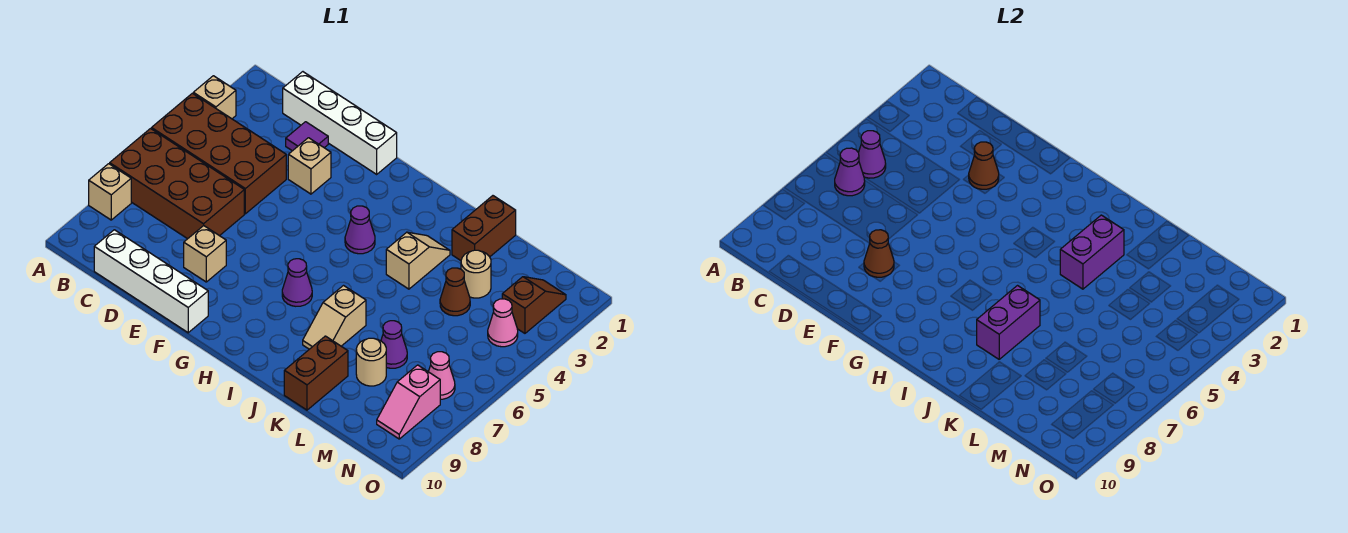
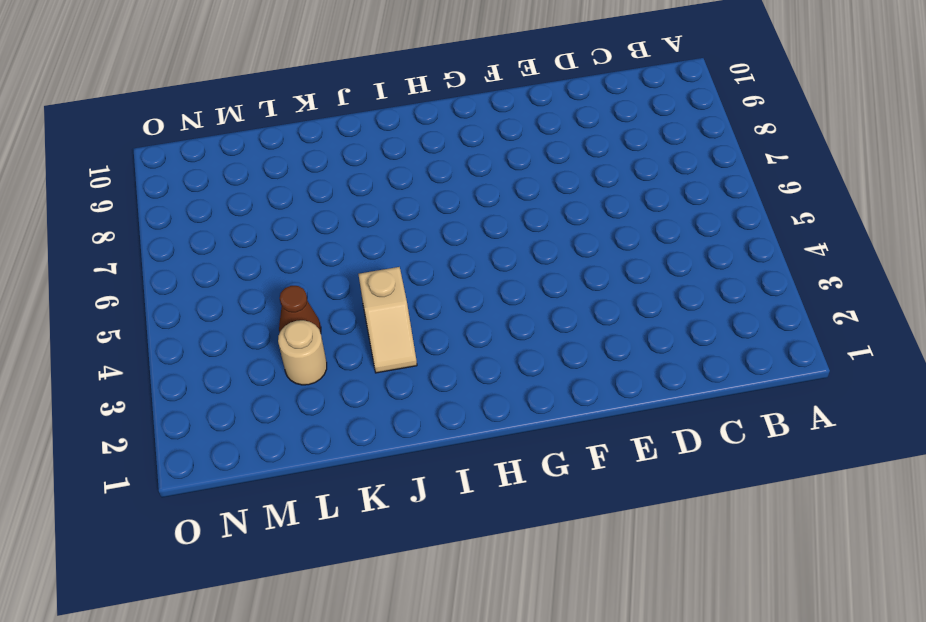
none -> tan brick A3 level 1
none -> brown brick A4:D5 level 1
none -> brown brick A6:D7 level 1

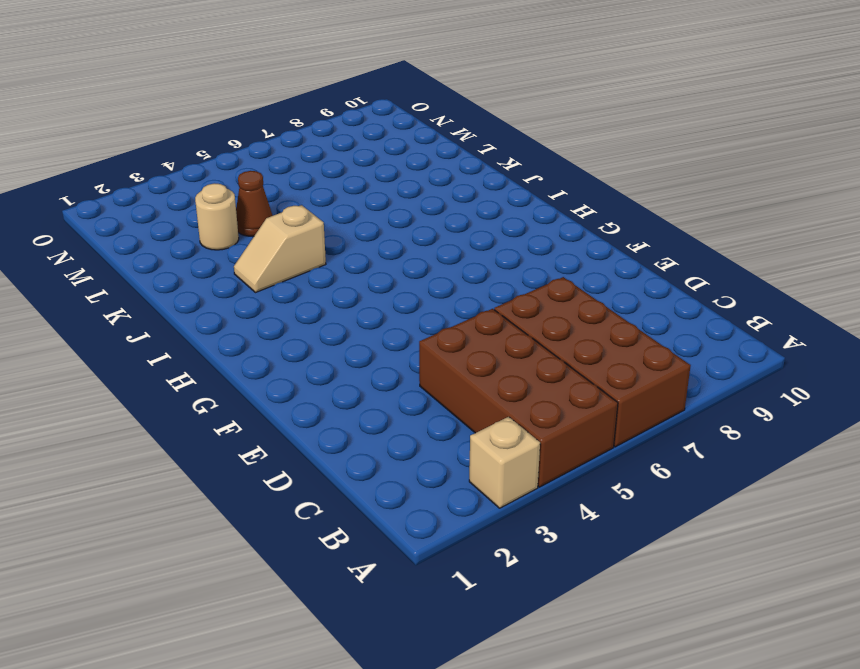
none -> tan brick A8 level 1
none -> white brick C1:F1 level 1
none -> white brick C10:F10 level 1

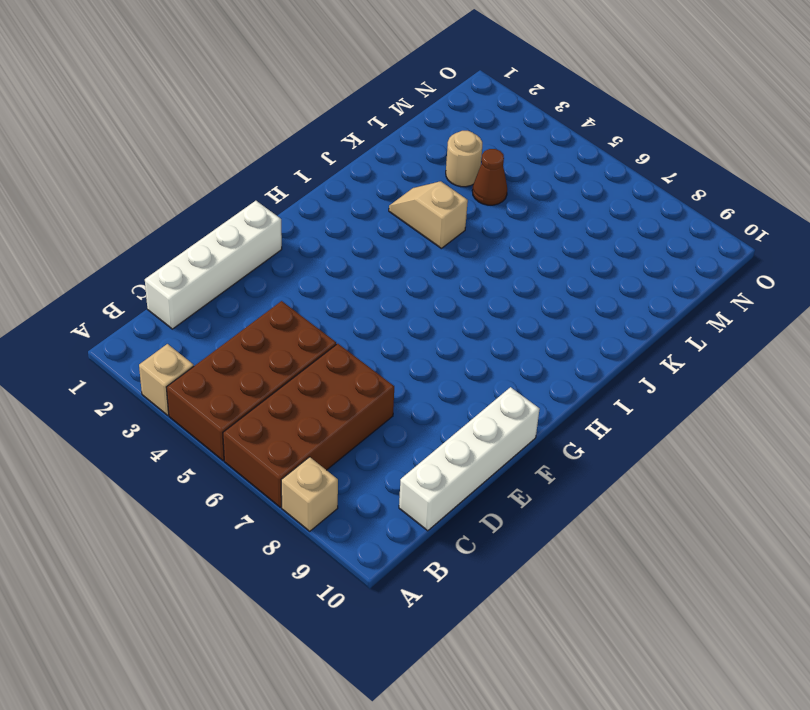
none -> purple tile D2 level 1
none -> tan brick E3 level 1
none -> tan brick E8 level 1

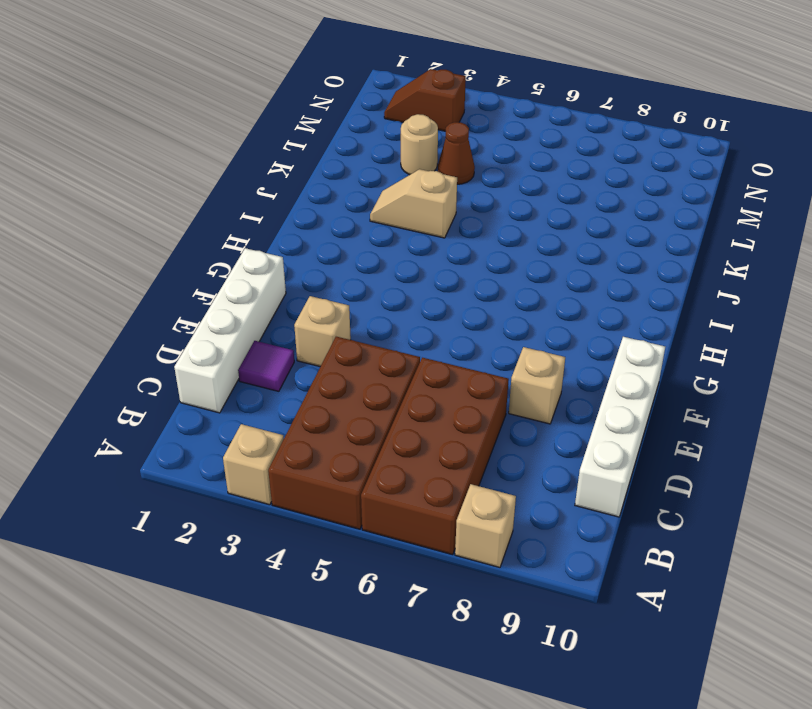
none -> purple cone H4 level 1
none -> purple cone H7 level 1
none -> tan slope J7:J8 level 1 top 7

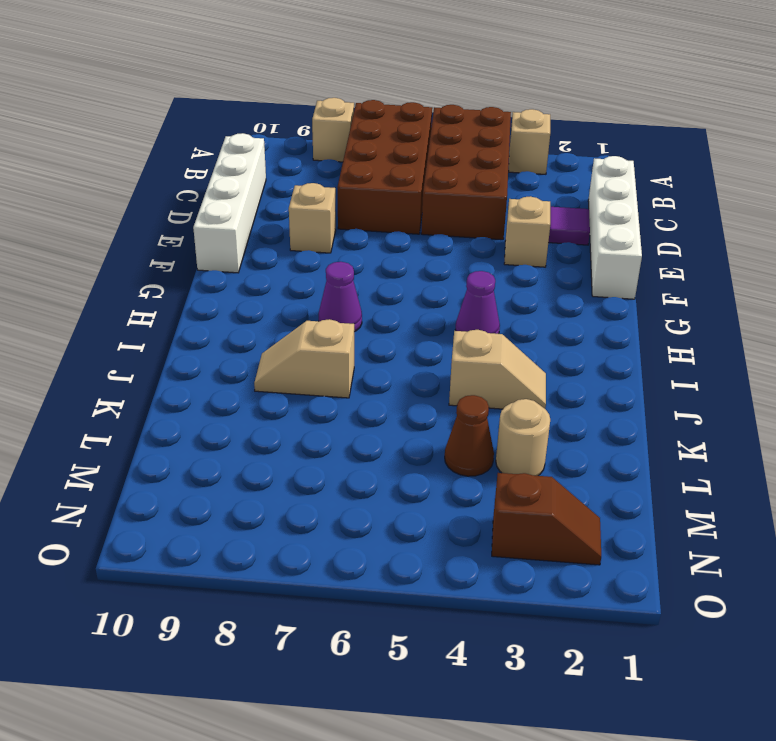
none -> brown brick K1:K2 level 1
none -> brown brick K9:K10 level 1
none -> purple cone L7 level 1

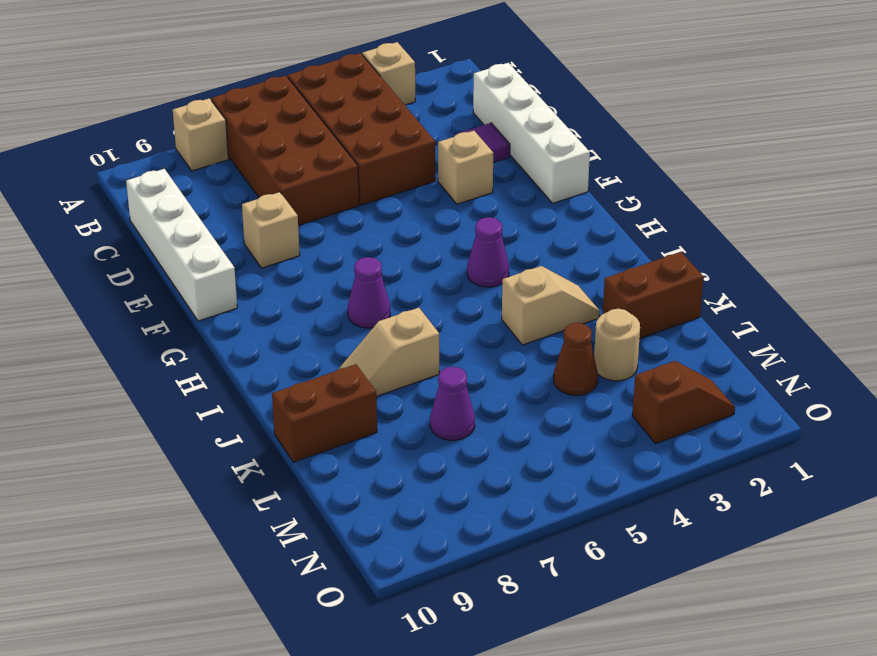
none -> tan round brick L8 level 1
none -> pink cone N4 level 1
none -> pink cone N7 level 1

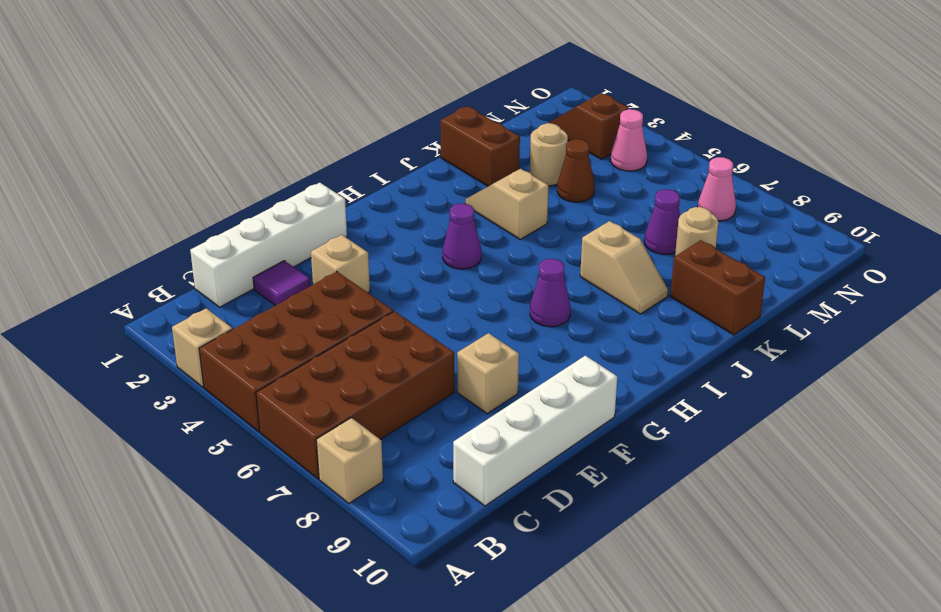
none -> pink slope N8:N9 level 1 top 8
none -> purple cone B5 level 2
none -> purple cone B6 level 2

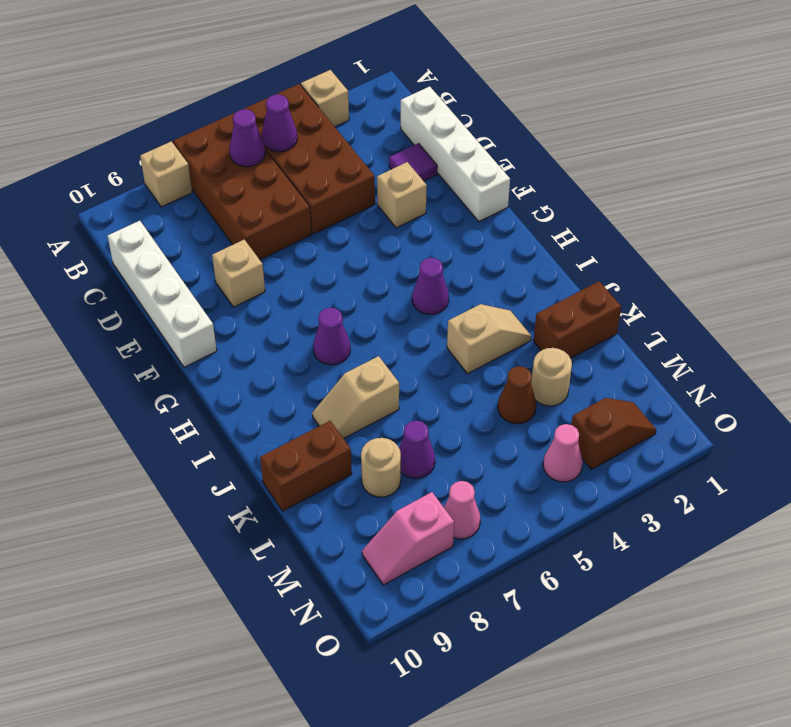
none -> brown cone E3 level 2
none -> brown cone E8 level 2
none -> purple brick J3:J4 level 2

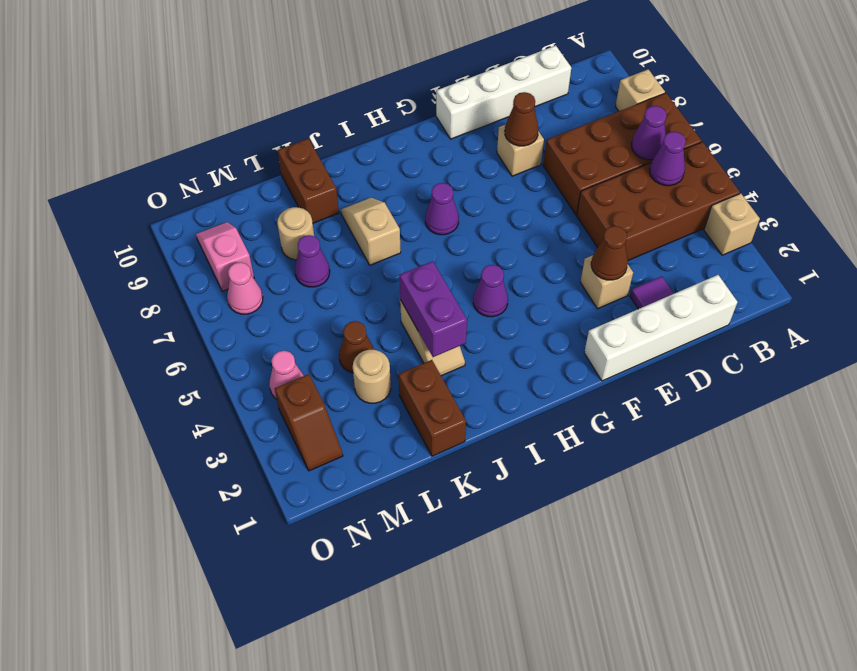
none -> purple brick J7:J8 level 2

